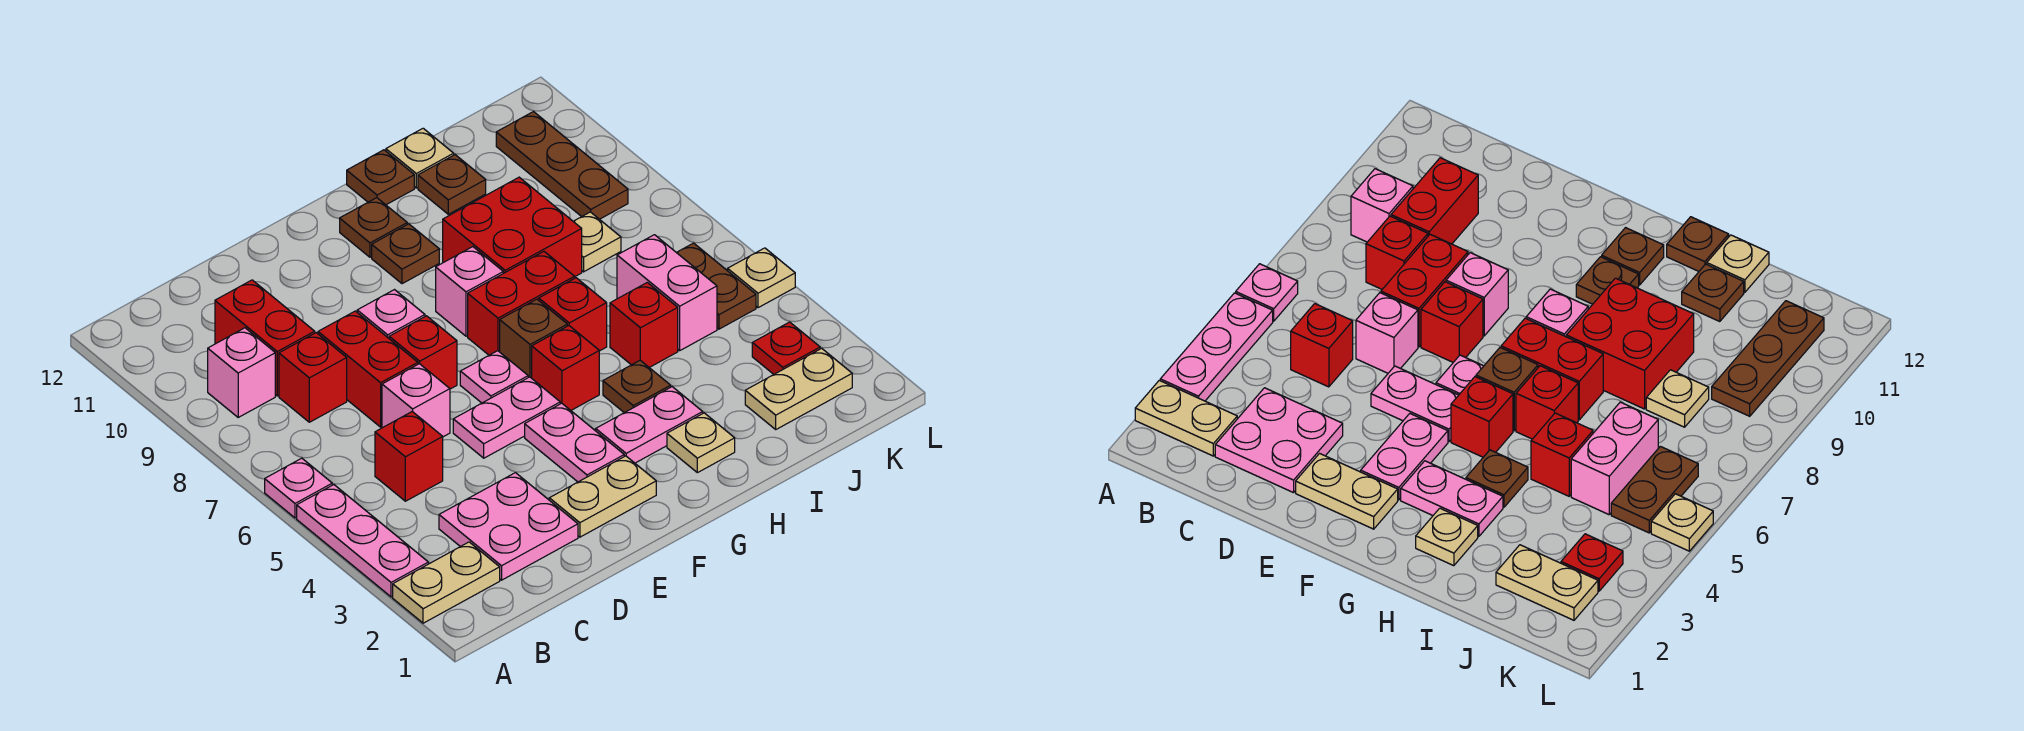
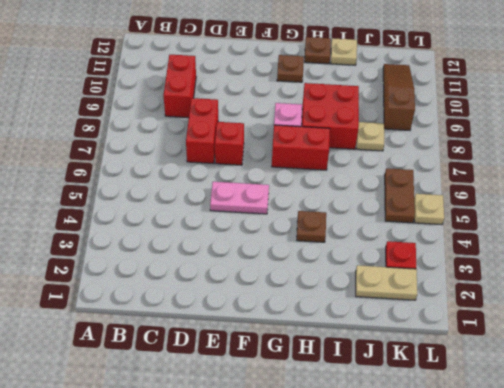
brown slope K9:K11 level 1 top 9 -> brown plate K9:K11 level 1
none -> tan plate A2:B2 level 1
none -> pink plate A3:A5 level 1
none -> pink plate A6 level 1
none -> pink brick B9 level 1

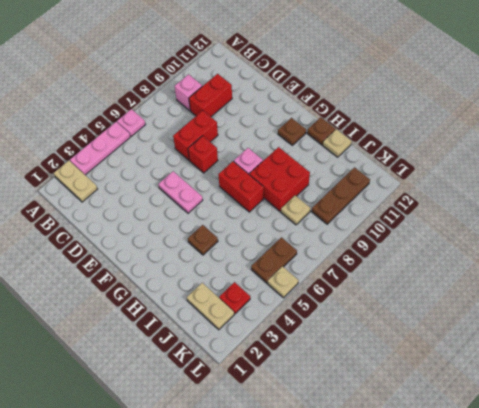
none -> pink plate C2:D3 level 1
none -> red brick C5 level 1
none -> red brick C8 level 1
none -> pink brick D6 level 1

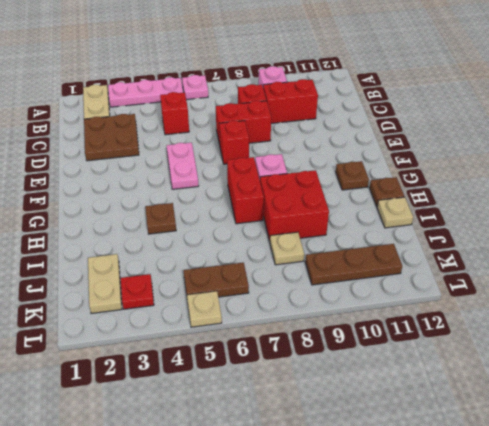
brown plate C2:D3 level 1 -> pink plate C2:D3 level 1
none -> pink brick D6 level 1
none -> tan plate E2:F2 level 1
none -> pink brick E8 level 1
none -> pink plate F3:F4 level 1

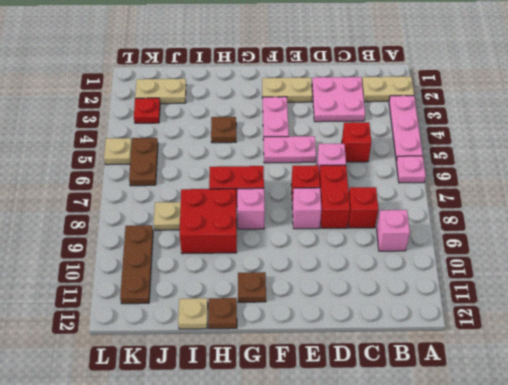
none -> red brick C9:C10 level 1
none -> pink plate F6 level 1
none -> pink plate G3:H3 level 1
none -> red brick G5 level 1

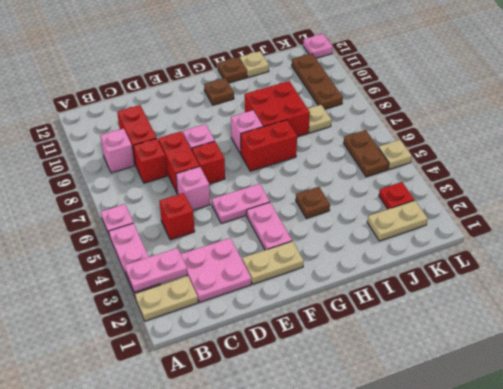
pink plate A3:B3 level 2 -> pink plate G3:H3 level 1
pink plate L12 level 1 -> pink plate F6 level 1
none -> red brick G5 level 1
none -> brown brick G6 level 1
none -> brown plate G10 level 1
none -> tan plate H2 level 1

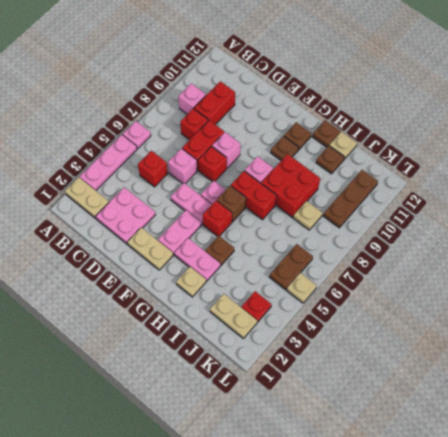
none -> red brick H6 level 1
none -> red brick I5 level 1
none -> pink brick J5:J6 level 1

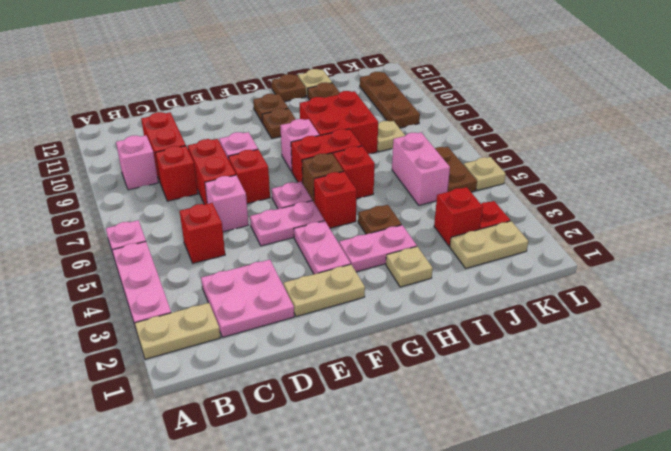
red brick J3 level 1 -> red brick I5 level 1

